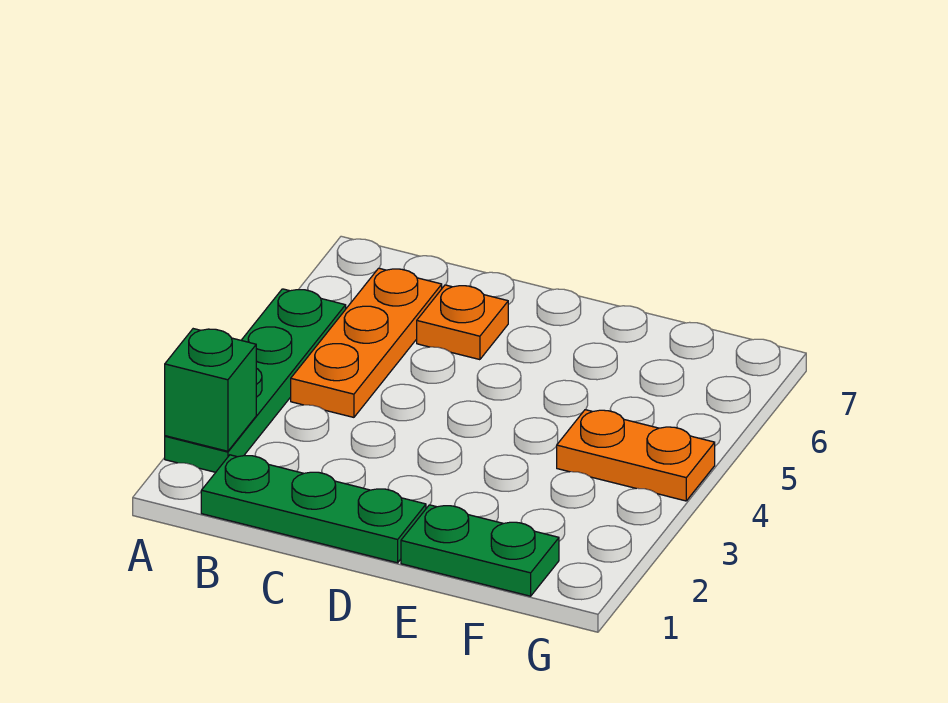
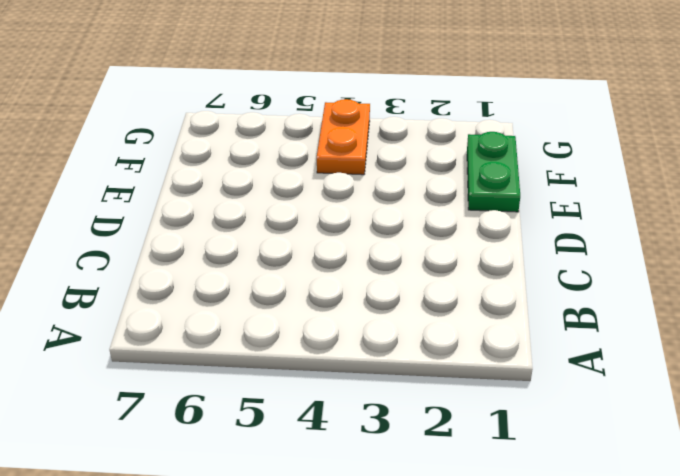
none -> green plate A2:A5 level 1
none -> green plate B1:D1 level 1

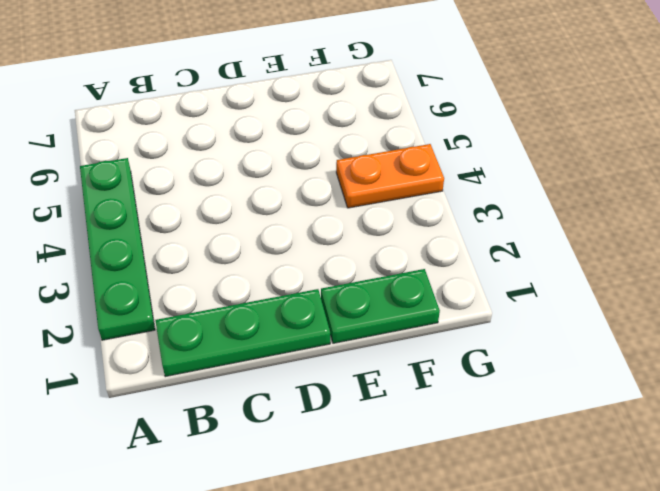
none -> orange plate B4:B6 level 1
none -> orange plate C6 level 1

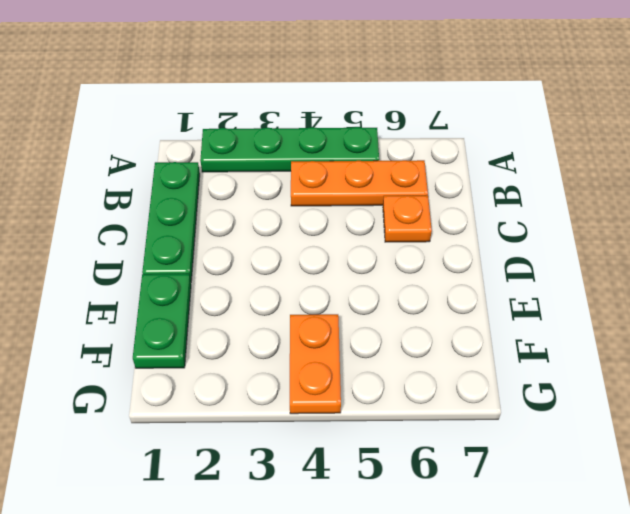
none -> green brick A2 level 2

